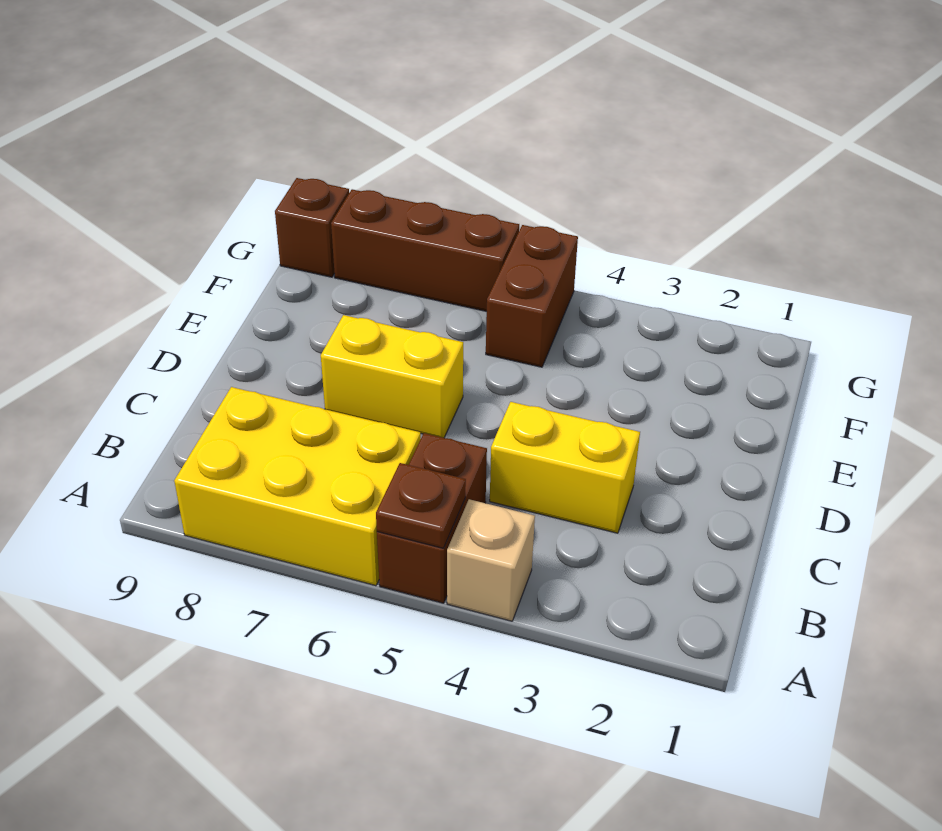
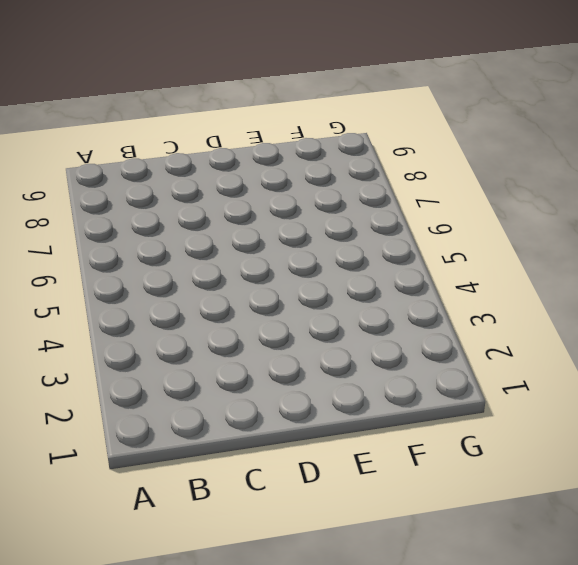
none -> tan brick A4 level 1
none -> brown brick A5:B5 level 1

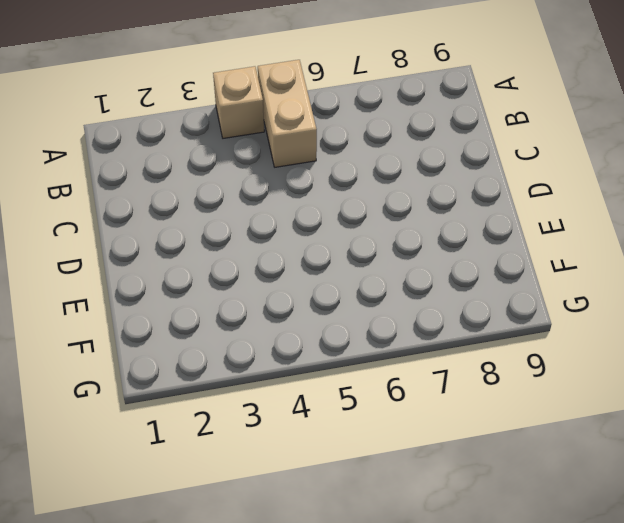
tan brick A5:B5 level 1 -> brown brick A5:B5 level 1
none -> yellow brick A6:B8 level 1
none -> yellow brick C3:C4 level 1

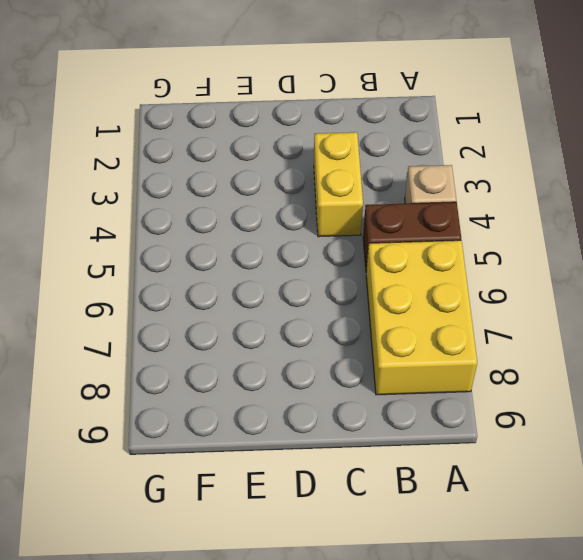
none -> yellow brick D6:D7 level 1
none -> brown brick F5:G5 level 1

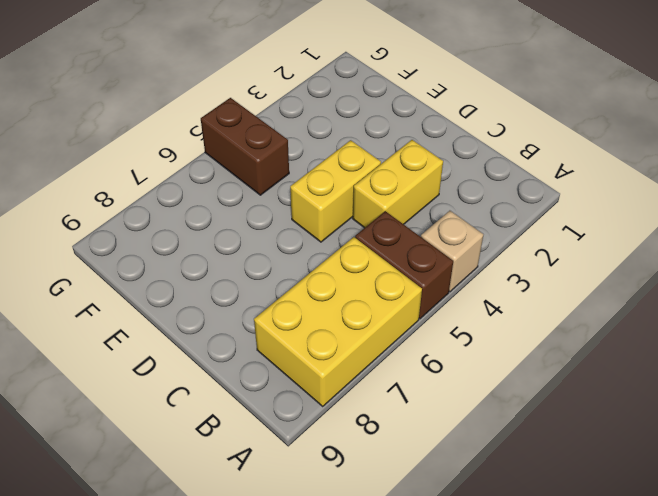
yellow brick D4:D5 level 1 -> yellow brick D6:D7 level 1
none -> brown brick G6:G8 level 1
none -> brown brick G9 level 1

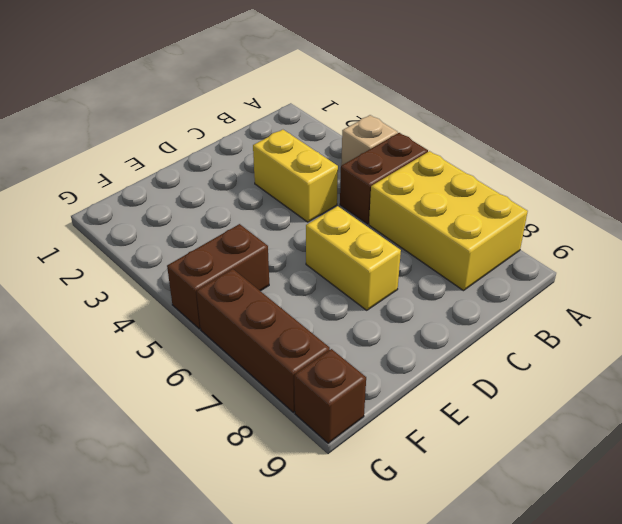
none -> brown plate A5 level 2

